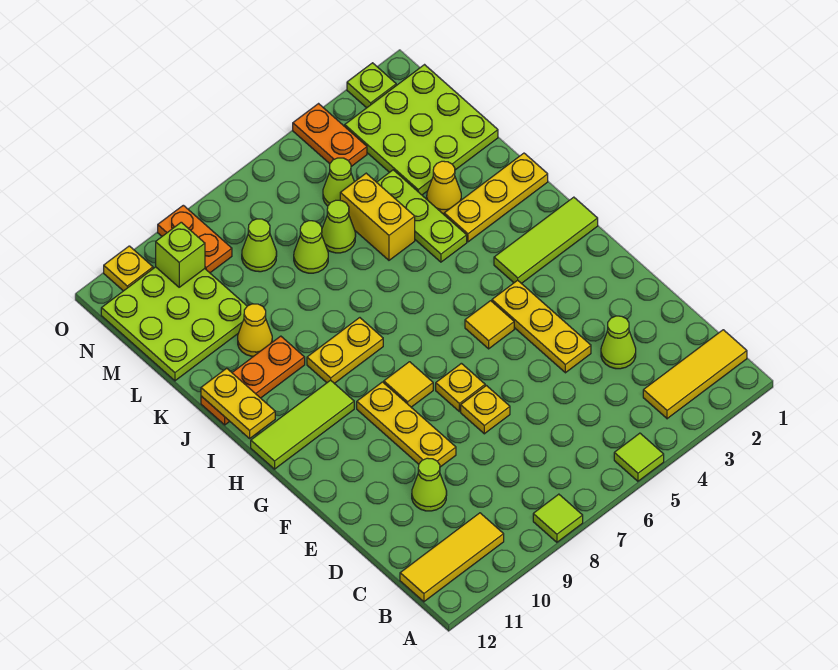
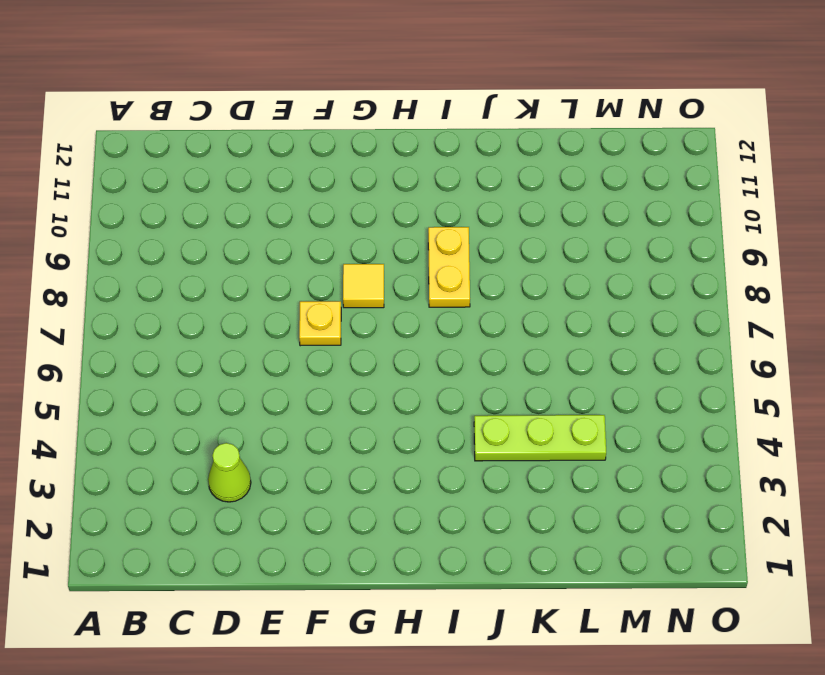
none -> lime tile A5 level 1
none -> lime tile A8 level 1
none -> yellow tile B1:B3 level 1
none -> yellow tile B10:B12 level 1

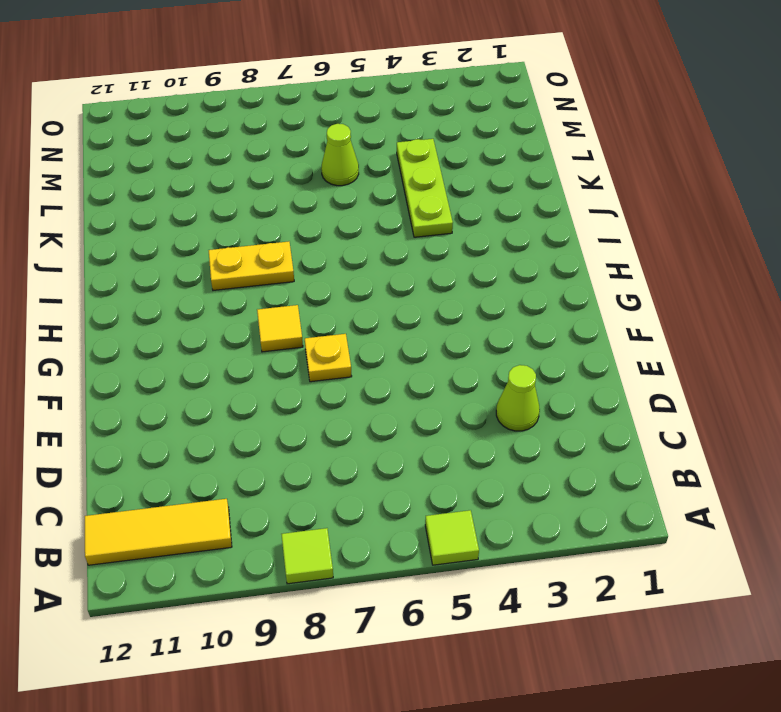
none -> yellow tile B1:B3 level 1
none -> lime cone D10 level 1
none -> yellow plate E4:G4 level 1
none -> yellow plate E7 level 1

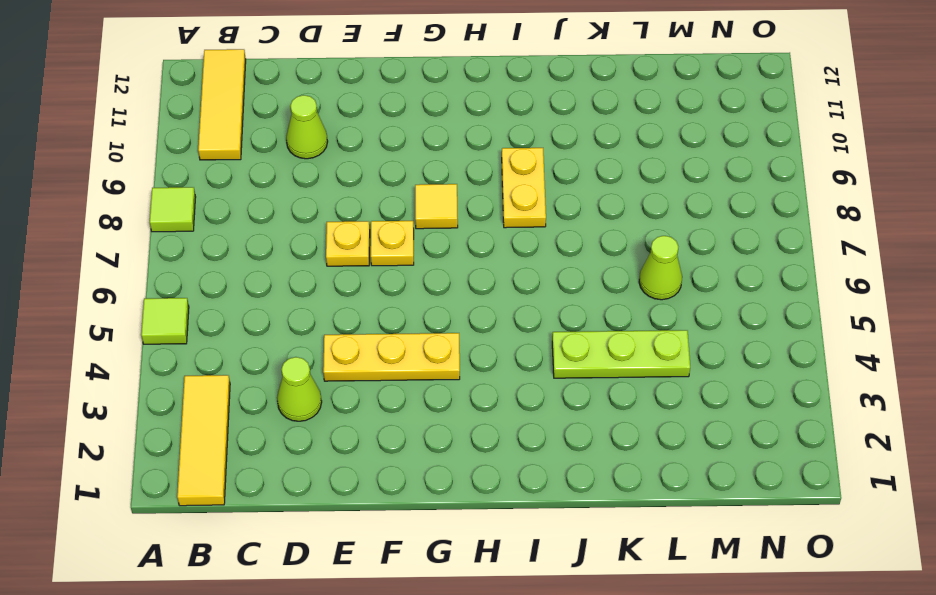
none -> yellow plate E9:G9 level 1
none -> yellow tile G5 level 1
none -> lime tile H1:H3 level 1
none -> lime tile H10:H12 level 1

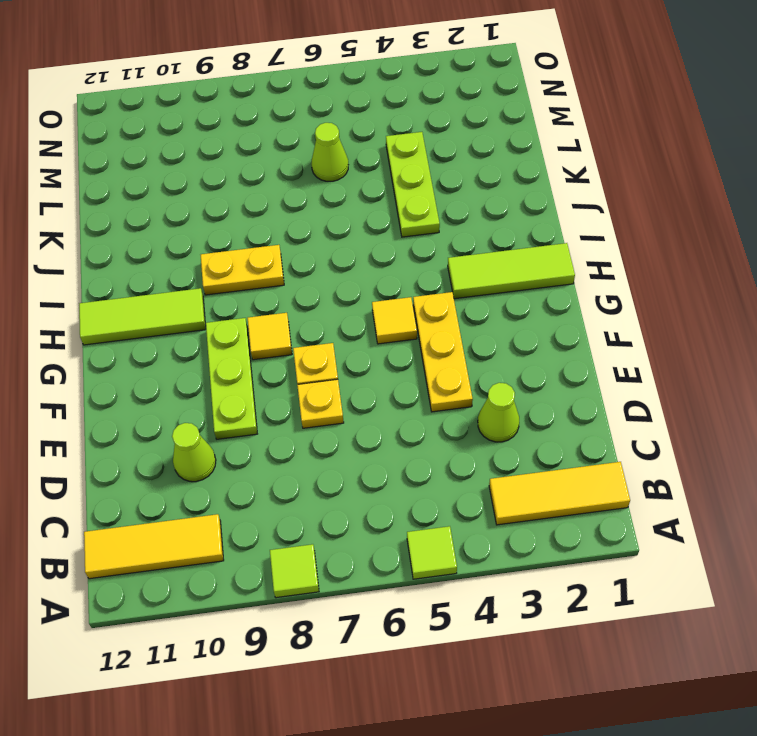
lime plate E9:G9 level 1 -> yellow plate E9:G9 level 1
none -> yellow plate J1:J3 level 1
none -> orange plate J10:J12 level 1
none -> yellow cone K3 level 1
none -> yellow brick K5:L5 level 1

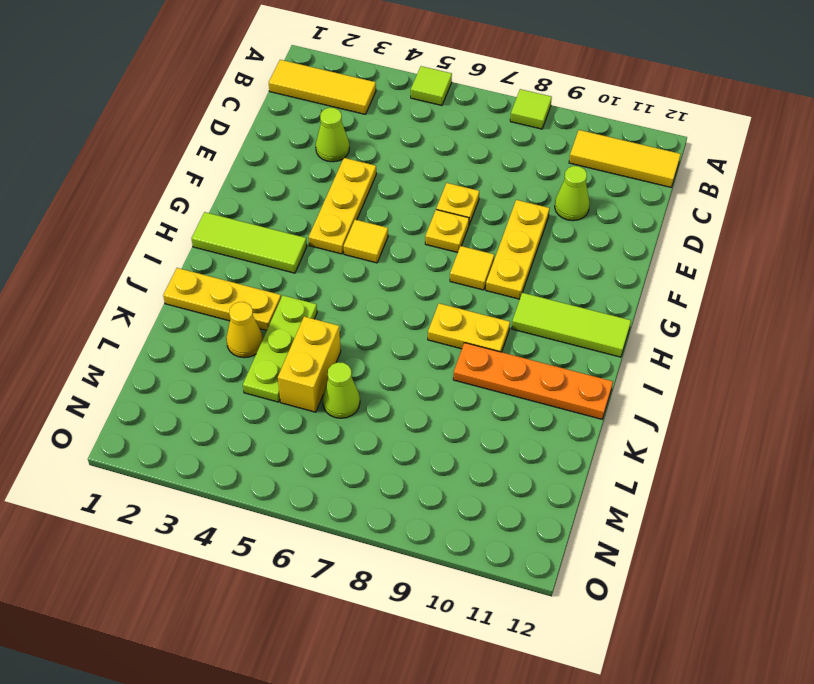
orange plate J9:J12 level 1 -> orange plate J10:J12 level 1
none -> yellow cone K10 level 1
none -> lime plate L1:N3 level 1
none -> lime cone L7 level 1
none -> lime plate L10:N12 level 1

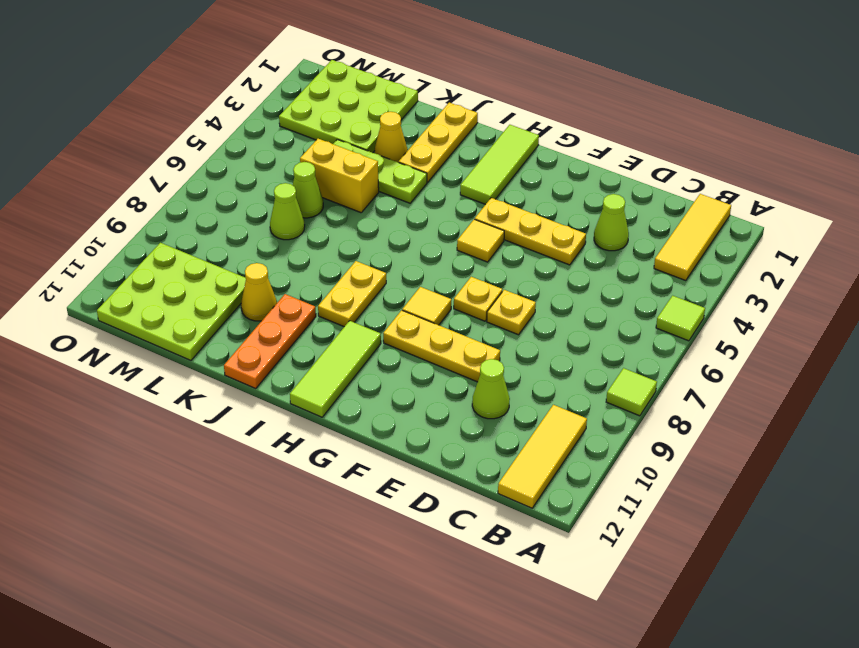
none -> lime cone M5 level 1
none -> lime cone M8 level 1
none -> orange plate N4:O4 level 1
none -> orange plate N9:O9 level 1

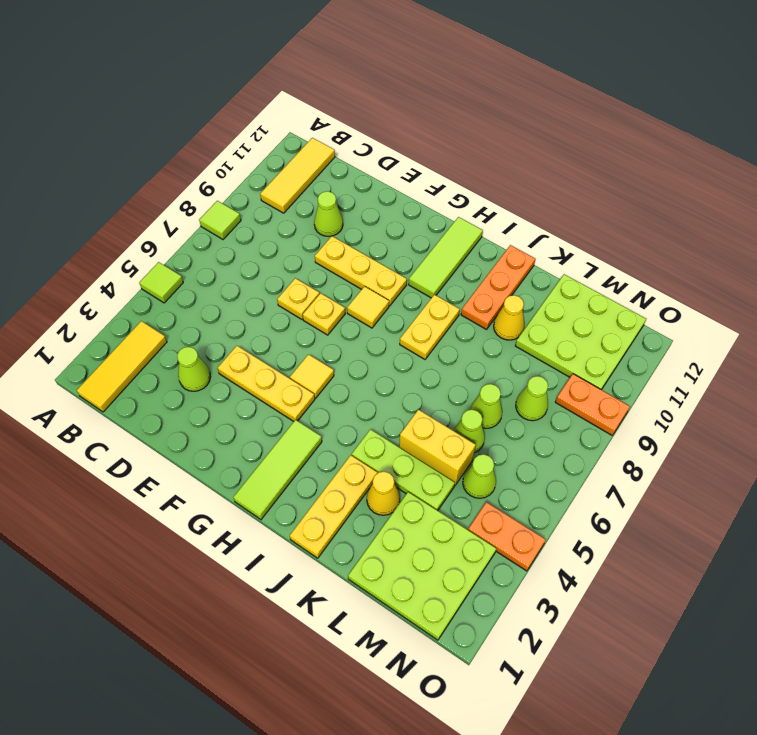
none -> lime plate O2 level 1
none -> yellow plate O11 level 1
none -> yellow plate I12:J12 level 2
none -> lime brick N10 level 2

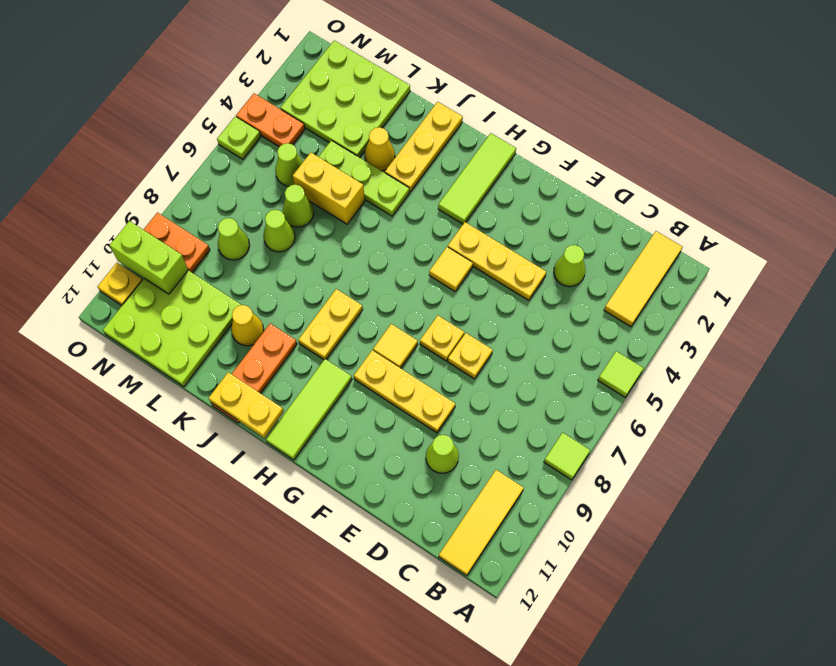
lime brick N10:O10 level 2 -> lime brick N10 level 2
lime plate O5 level 1 -> lime plate O2 level 1

